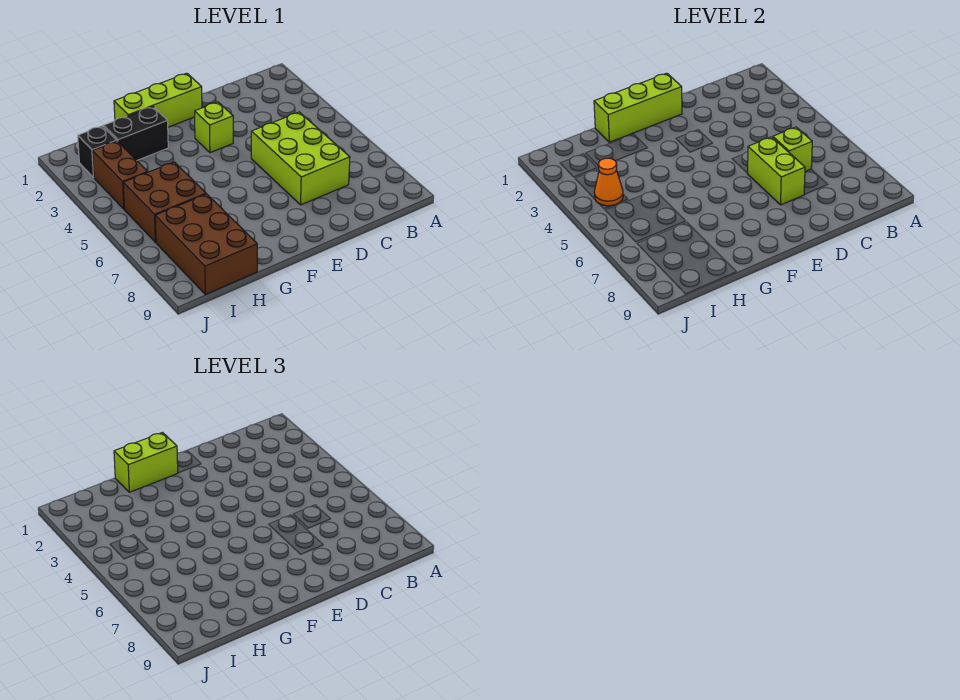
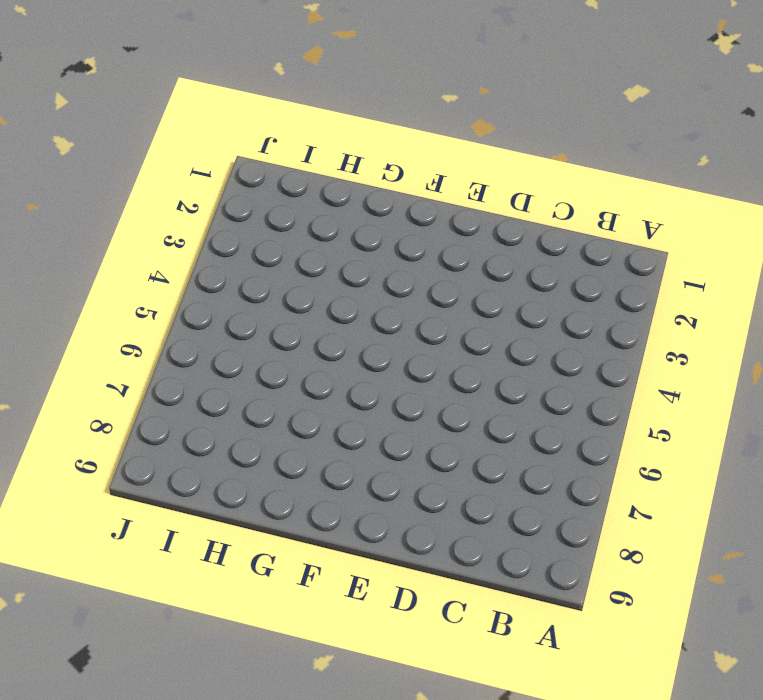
none -> lime brick C5:D7 level 1
none -> lime brick E1:G1 level 1
none -> lime brick E3 level 1

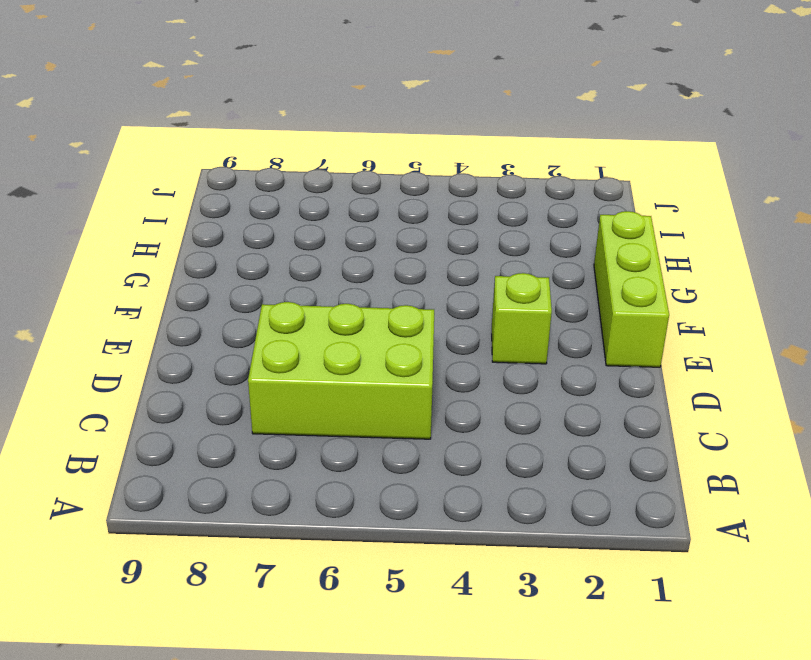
none -> black brick G2:H2 level 1
none -> brown brick H5:I6 level 1
none -> brown brick H7:I9 level 1

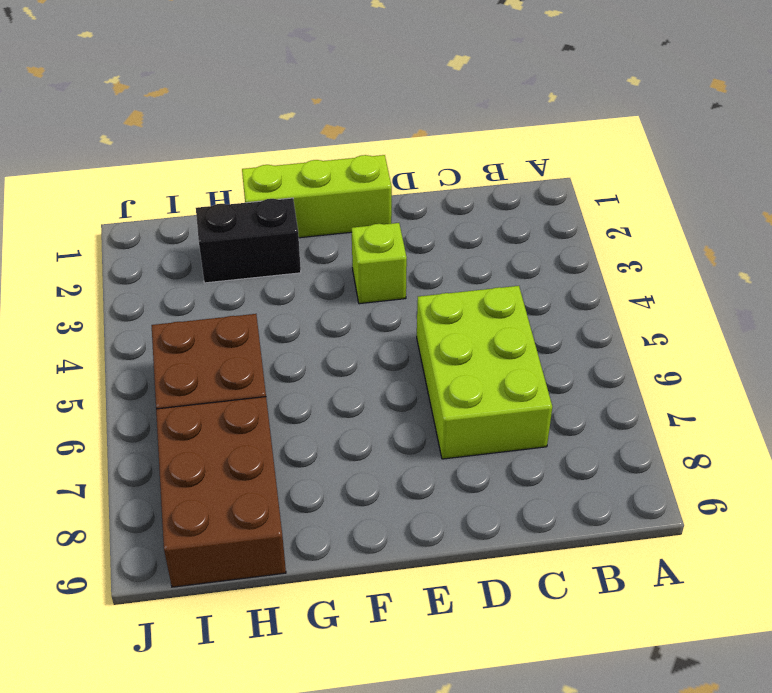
none -> black brick I2 level 1
none -> brown brick I3:I4 level 1
none -> lime brick C6 level 2

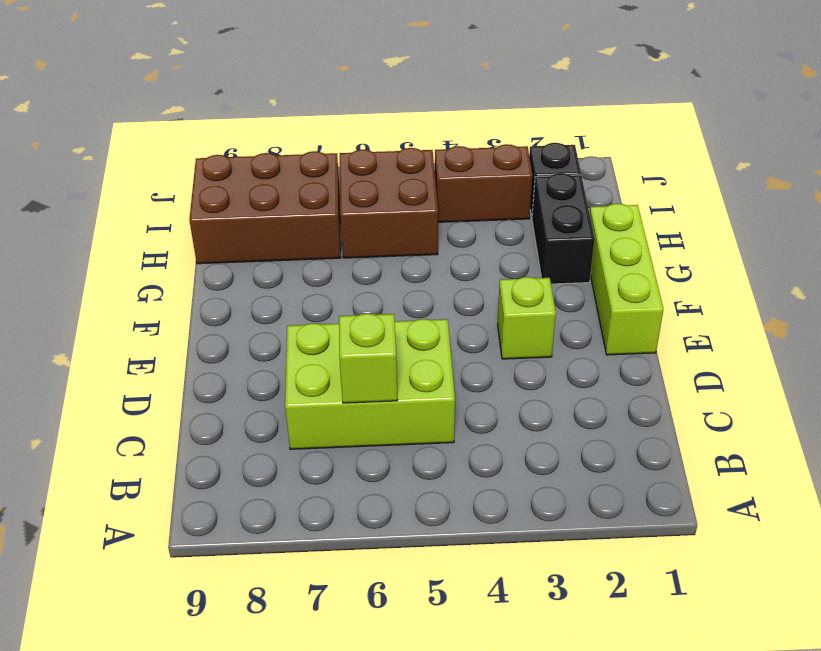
none -> lime brick D6:D7 level 2
none -> lime brick E1:G1 level 2
none -> orange cone I4 level 2

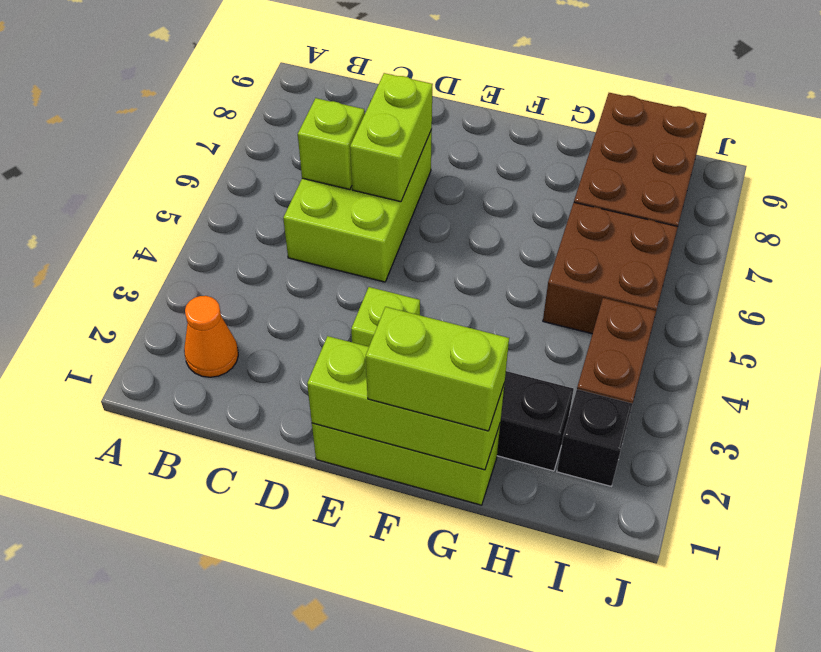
orange cone B2 level 1 -> orange cone I4 level 2

